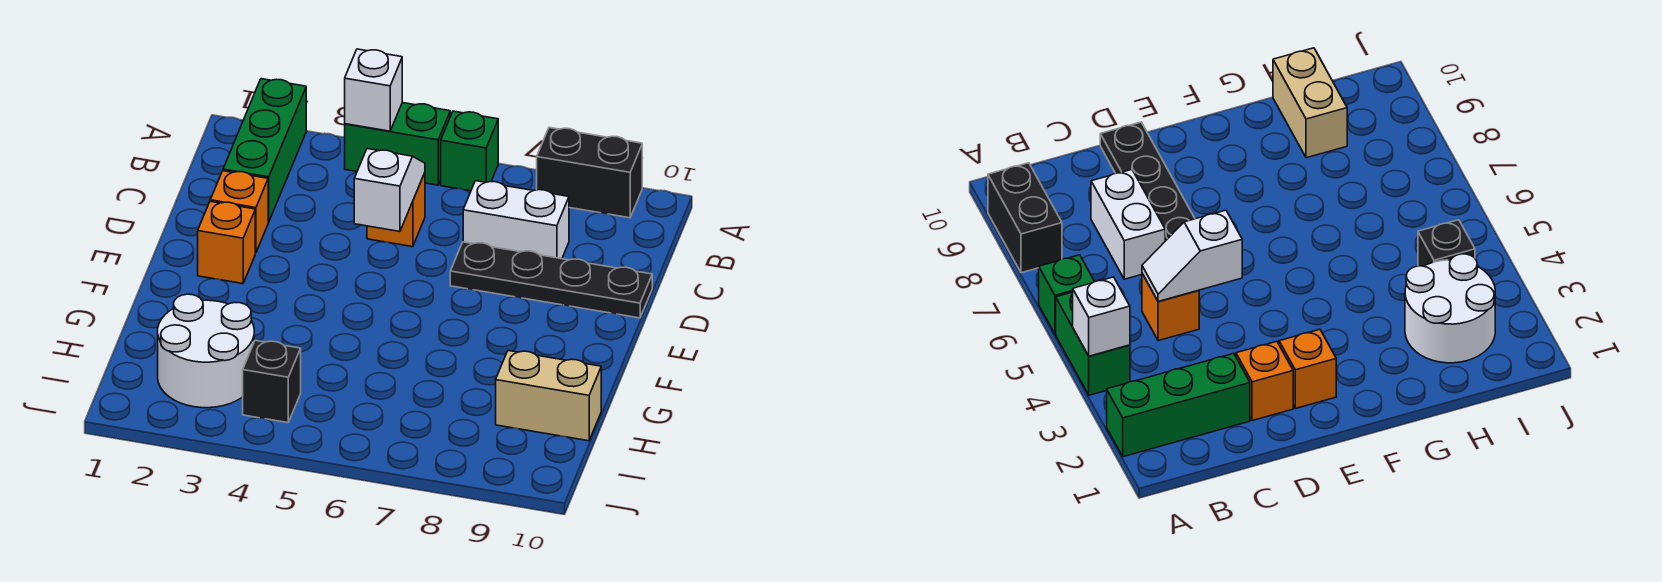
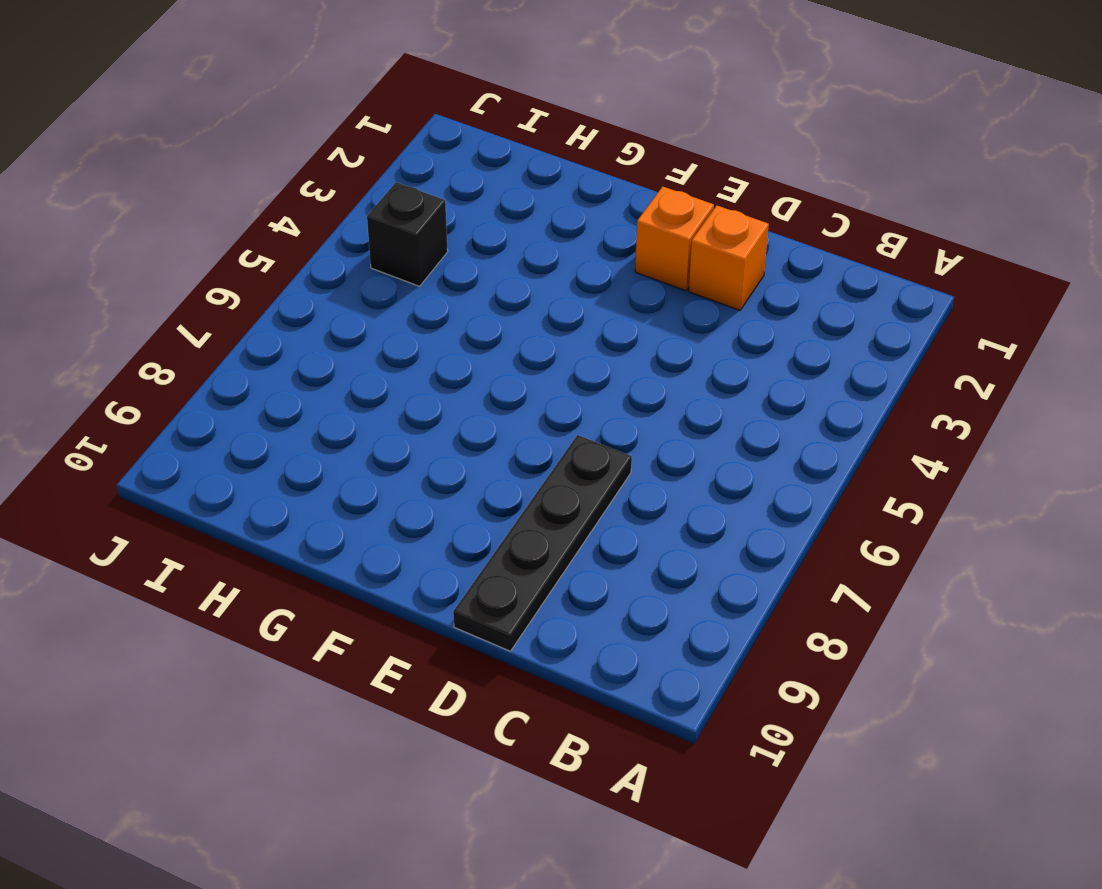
none -> green brick A2:C2 level 1
none -> green brick A4:A5 level 1
none -> green brick A6 level 1

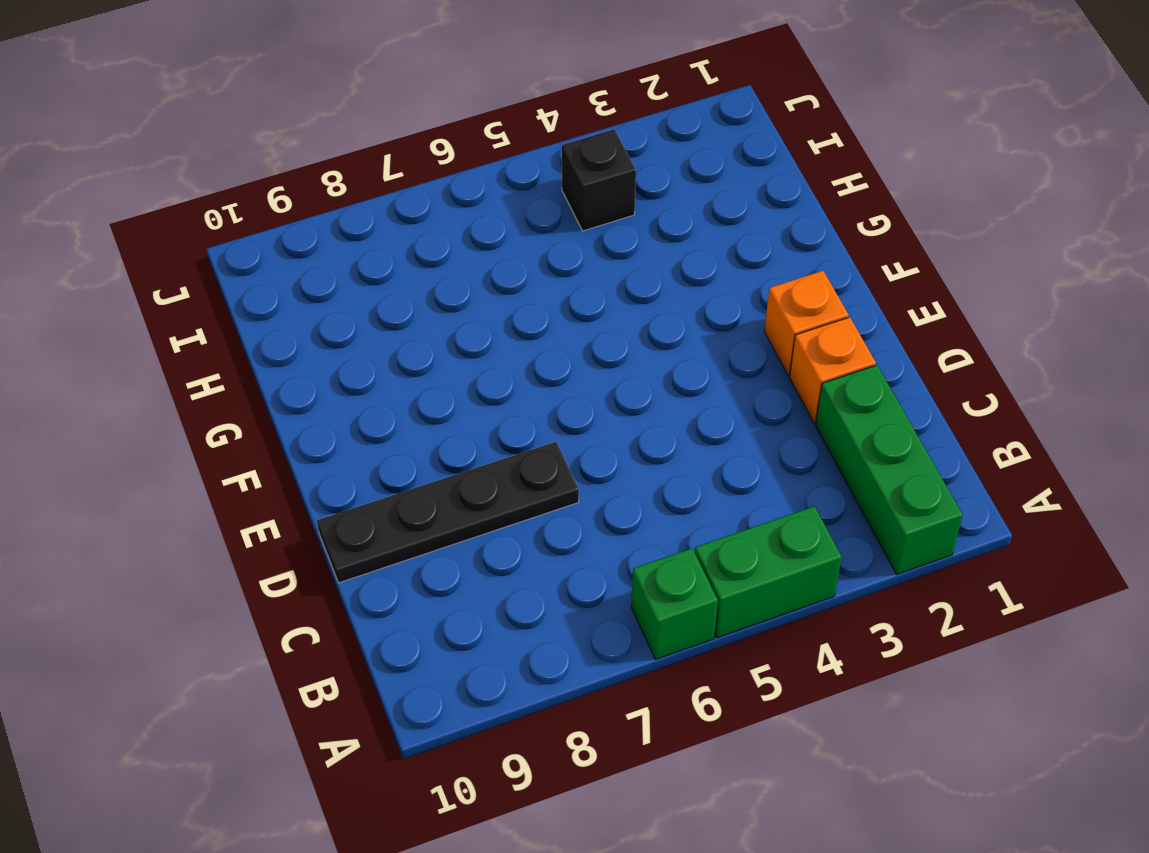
none -> black brick A8:A9 level 1
none -> orange brick C5 level 1
none -> white brick C7:C8 level 1

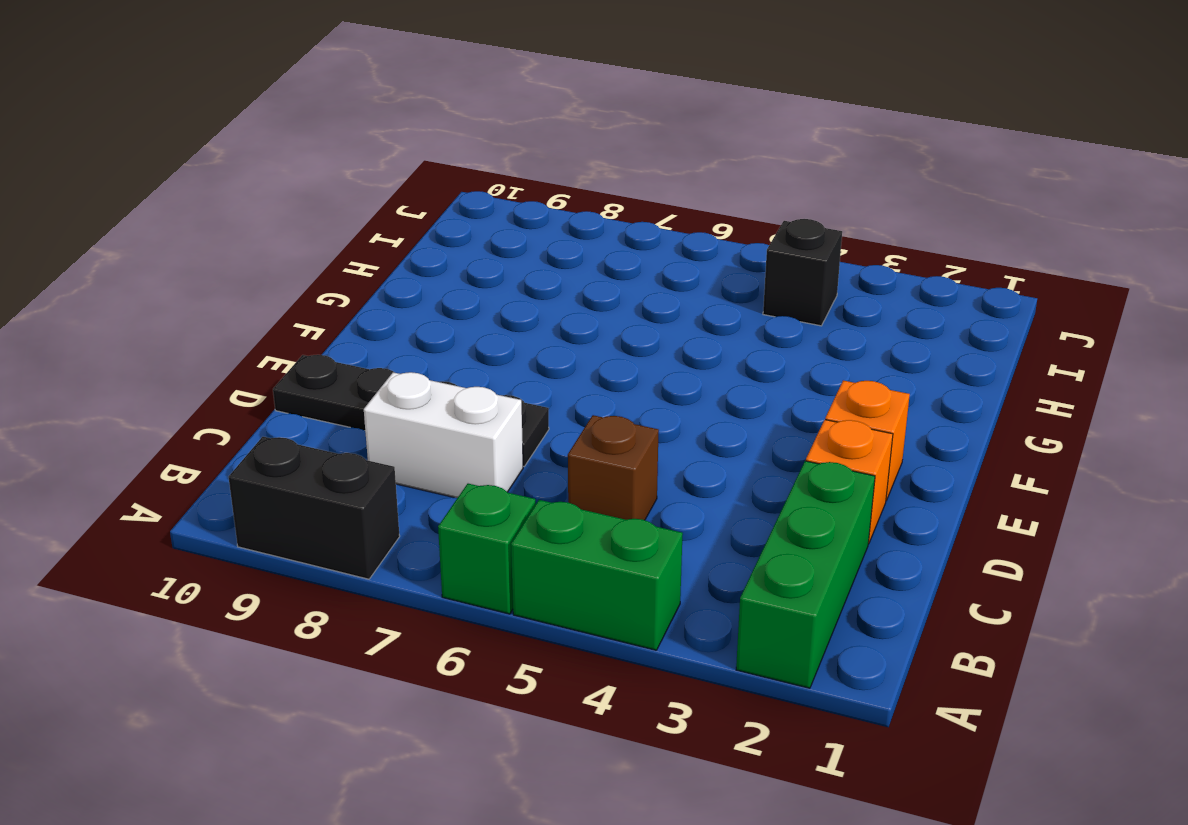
brown brick C5 level 1 -> orange brick C5 level 1
none -> white round brick H2:I3 level 1
none -> tan brick H9:H10 level 1
none -> white brick A4 level 2

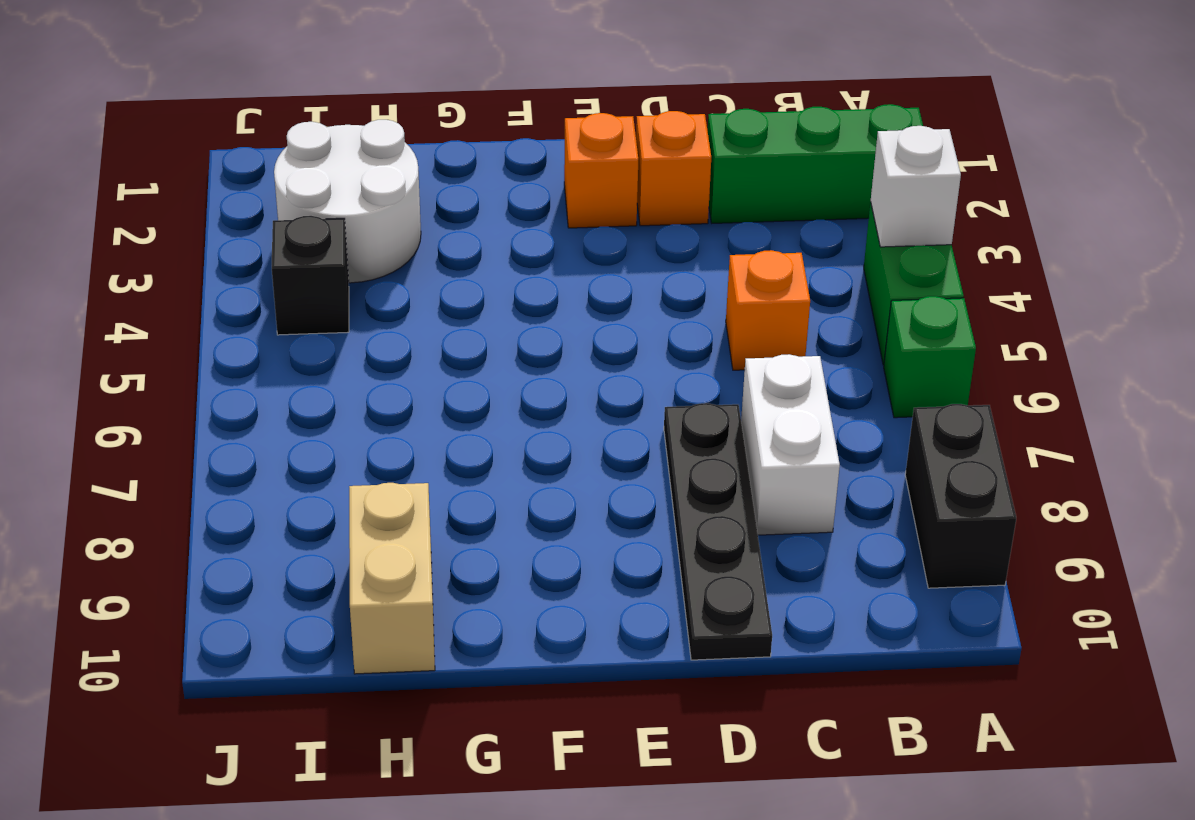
none -> white slope C5:D5 level 2 top D

